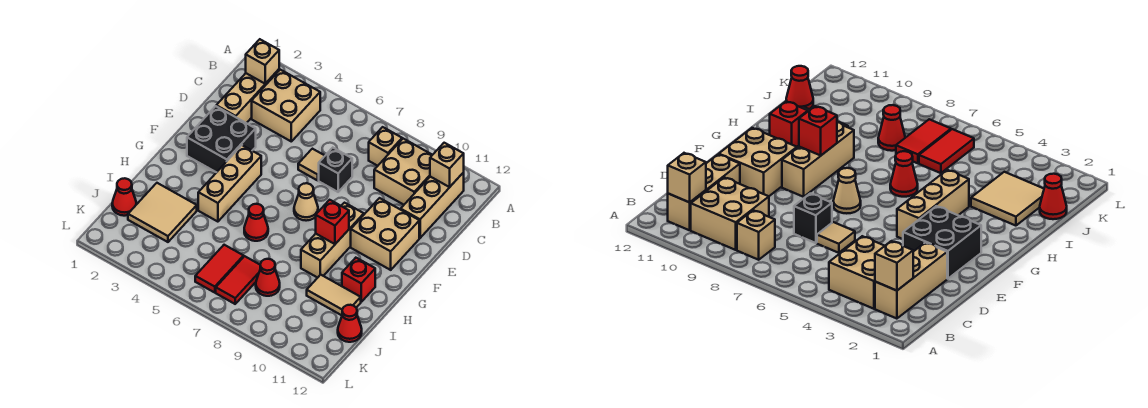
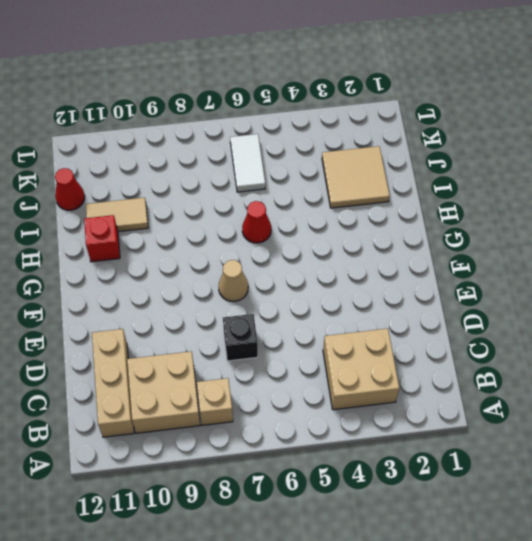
white tile J6:K6 level 1 -> red tile J6:K6 level 1
none -> tan brick B2:D2 level 1
none -> tan tile D6 level 1
none -> black brick E2:F3 level 1

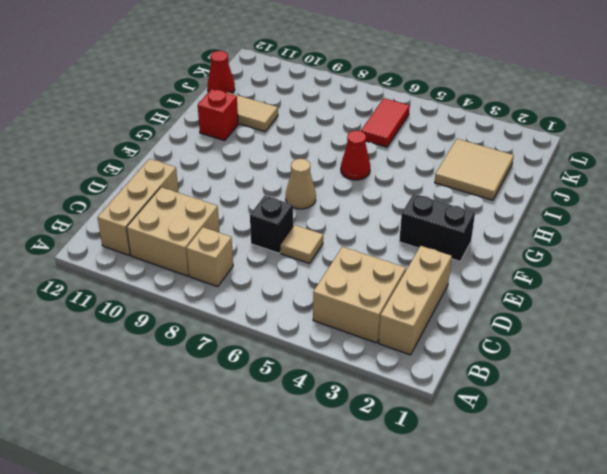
black brick F2:F3 level 1 -> black brick E2:F3 level 1
none -> tan brick E10:F11 level 1
none -> tan brick F4:H4 level 1
none -> tan brick F9:H9 level 1

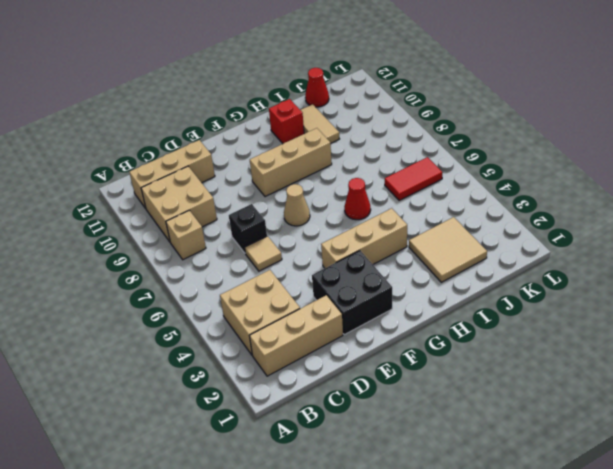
none -> tan brick E10:F11 level 1
none -> red cone J1 level 1
none -> red tile J7:K7 level 1

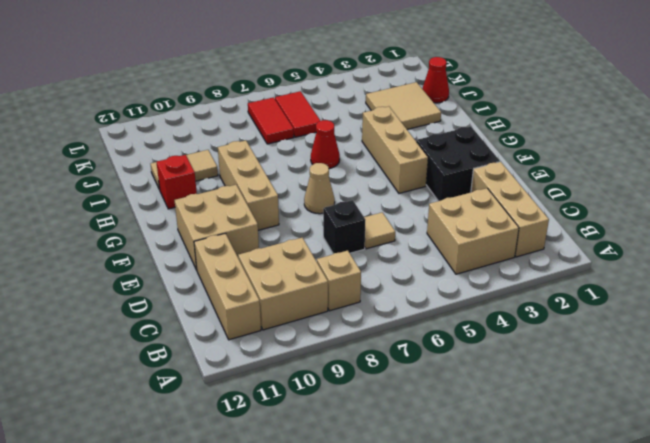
none -> red cone J8 level 1
none -> red cone J12 level 1
none -> tan brick B2 level 2

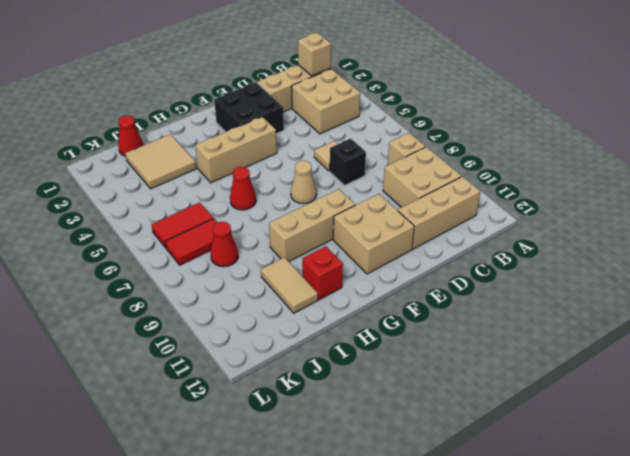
none -> red cone J12 level 1
none -> tan brick B11 level 2
none -> red brick G9 level 2

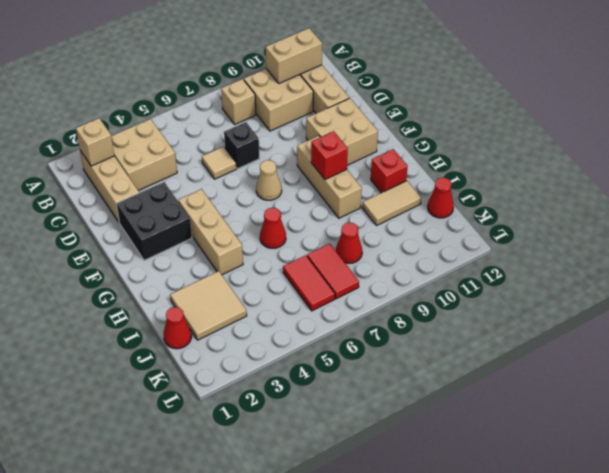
tan brick B10:B11 level 2 -> tan brick B11 level 2

